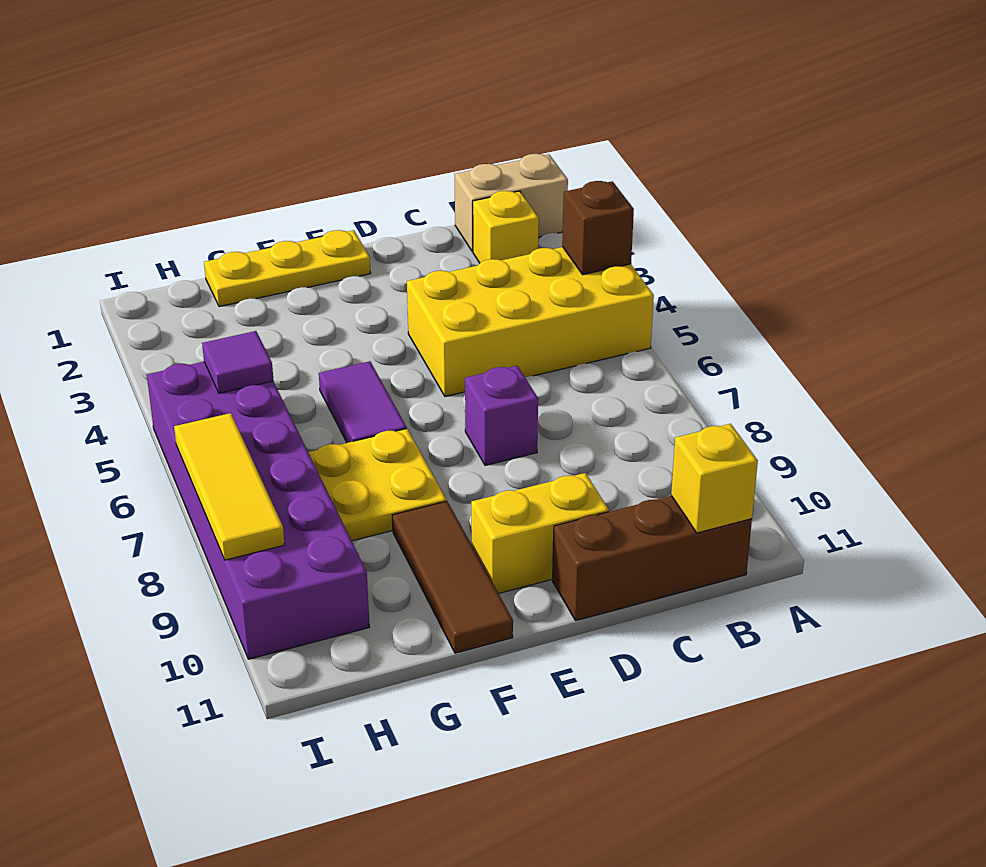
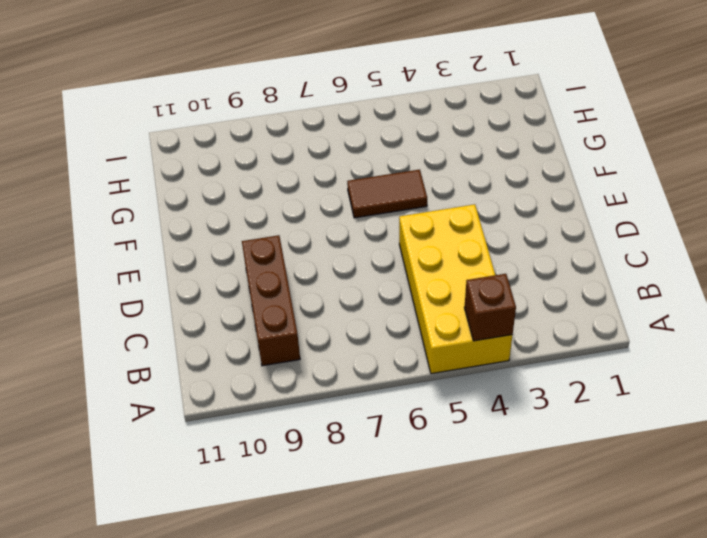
brown brick B9:D9 level 1 -> brown brick B11:D11 level 1
brown tile F5:F6 level 1 -> purple tile F5:F6 level 1
none -> tan brick A1:B1 level 1
none -> yellow brick B2 level 1
none -> purple brick D7 level 1

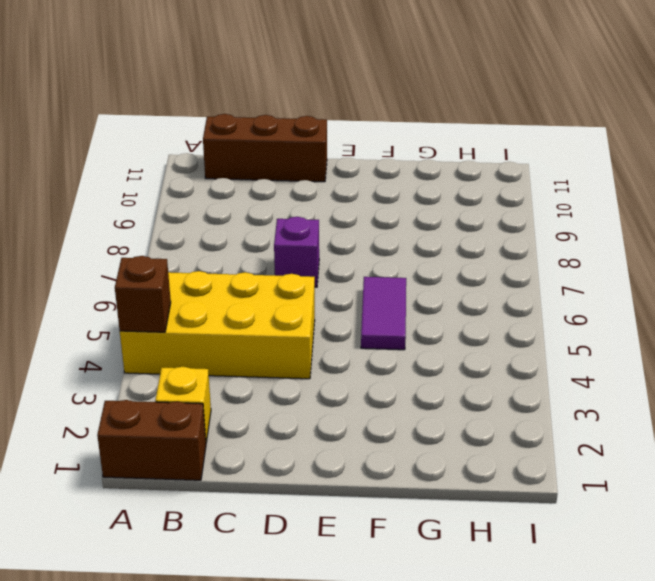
brown brick A1:B1 level 1 -> tan brick A1:B1 level 1
none -> yellow brick D10:E10 level 1
none -> yellow plate E1:G1 level 1
none -> yellow plate F7:G8 level 1

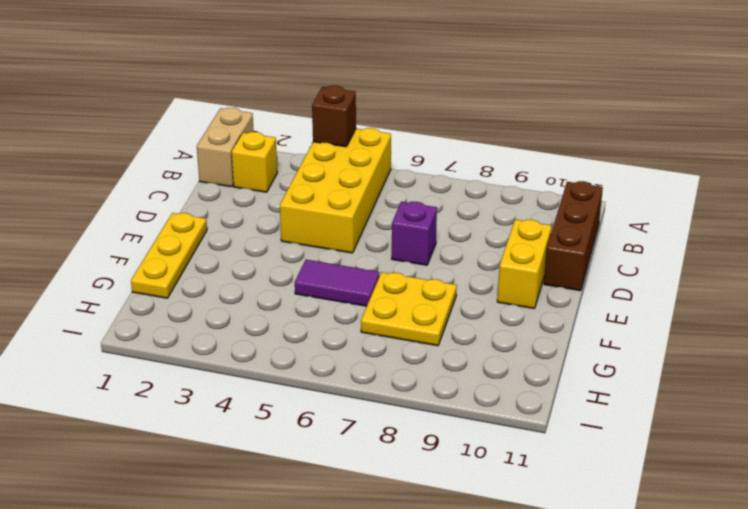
none -> brown tile F9:F11 level 1
none -> purple brick H5:I10 level 1
none -> yellow brick B11 level 2

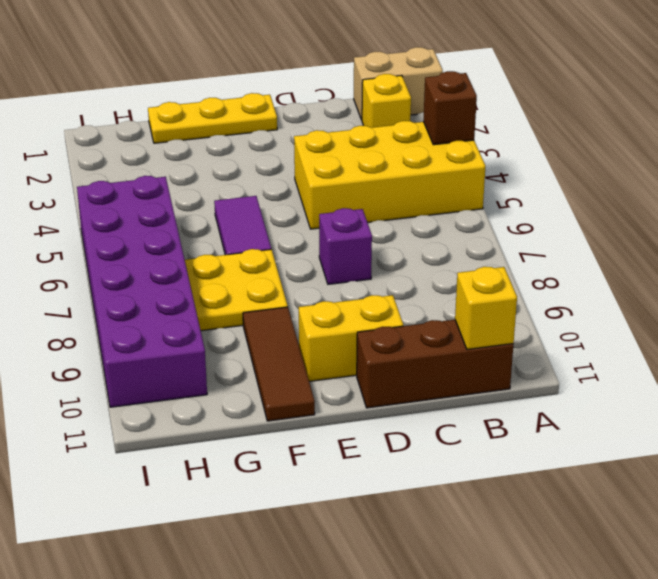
none -> purple tile H5 level 2
none -> yellow tile I7:I9 level 2

